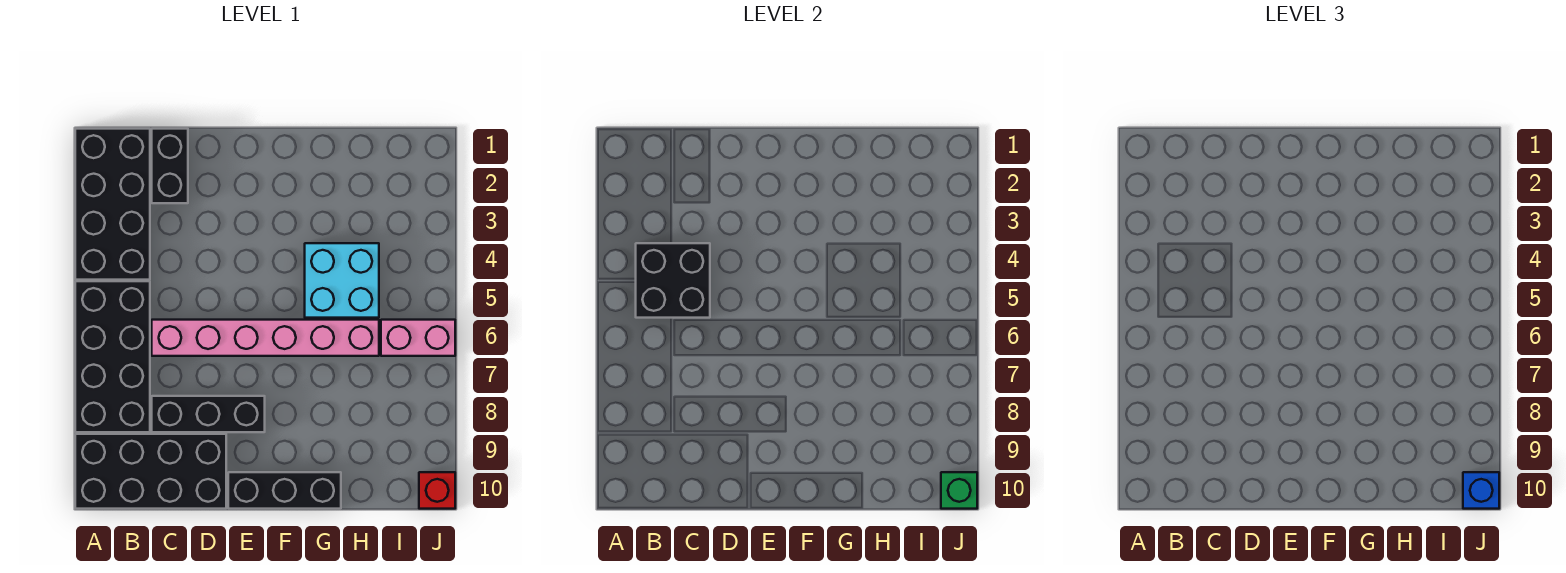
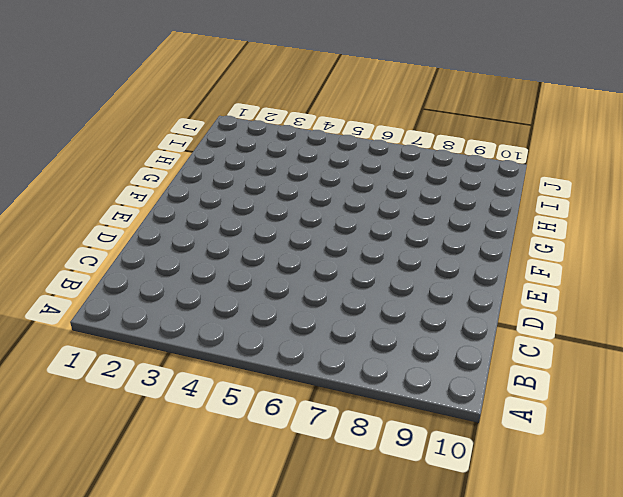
none -> black brick A1:B4 level 1
none -> black brick A5:B8 level 1
none -> black brick A9:D10 level 1

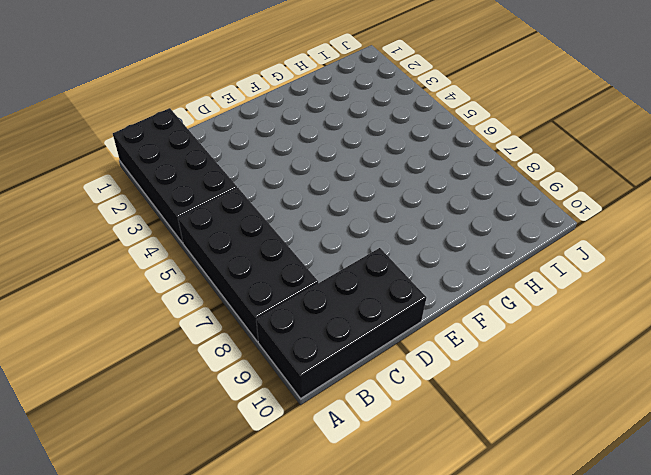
none -> black brick C1:C2 level 1
none -> pink brick C6:H6 level 1
none -> black brick C8:E8 level 1

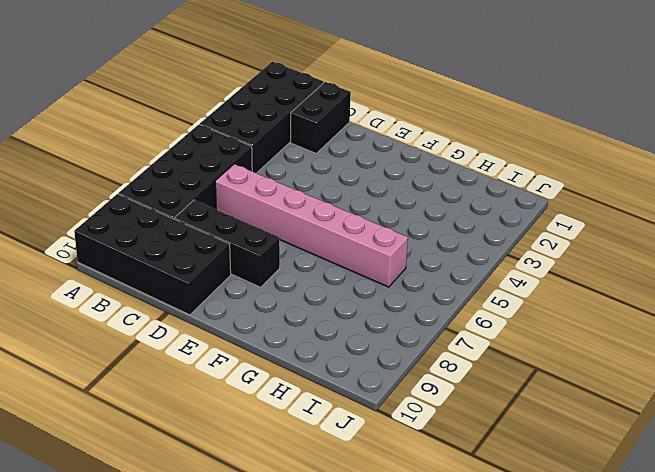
none -> black brick E10:G10 level 1
none -> cyan brick G4:H5 level 1
none -> pink brick I6:J6 level 1

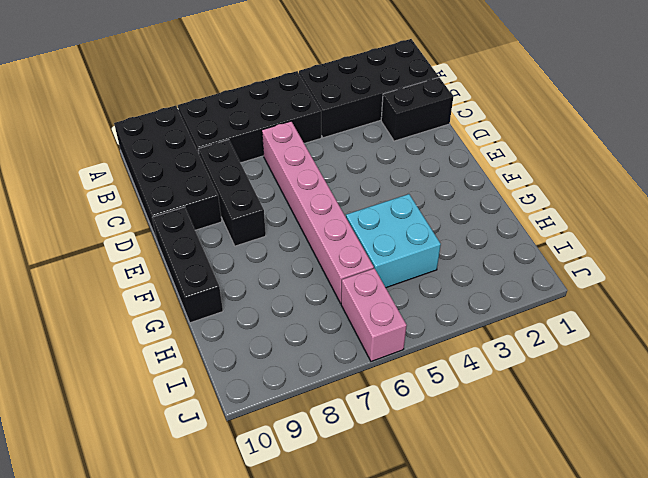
none -> red brick J10 level 1
none -> black brick B4:C5 level 2
none -> green brick J10 level 2

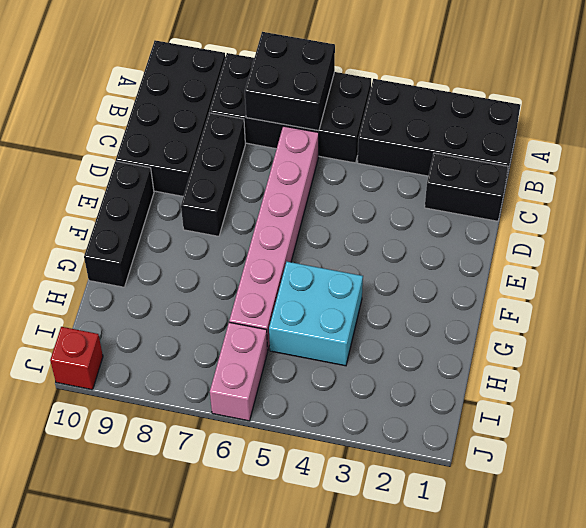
black brick A6:B7 level 2 -> black brick B4:C5 level 2
none -> green brick J10 level 2
none -> blue brick J10 level 3

